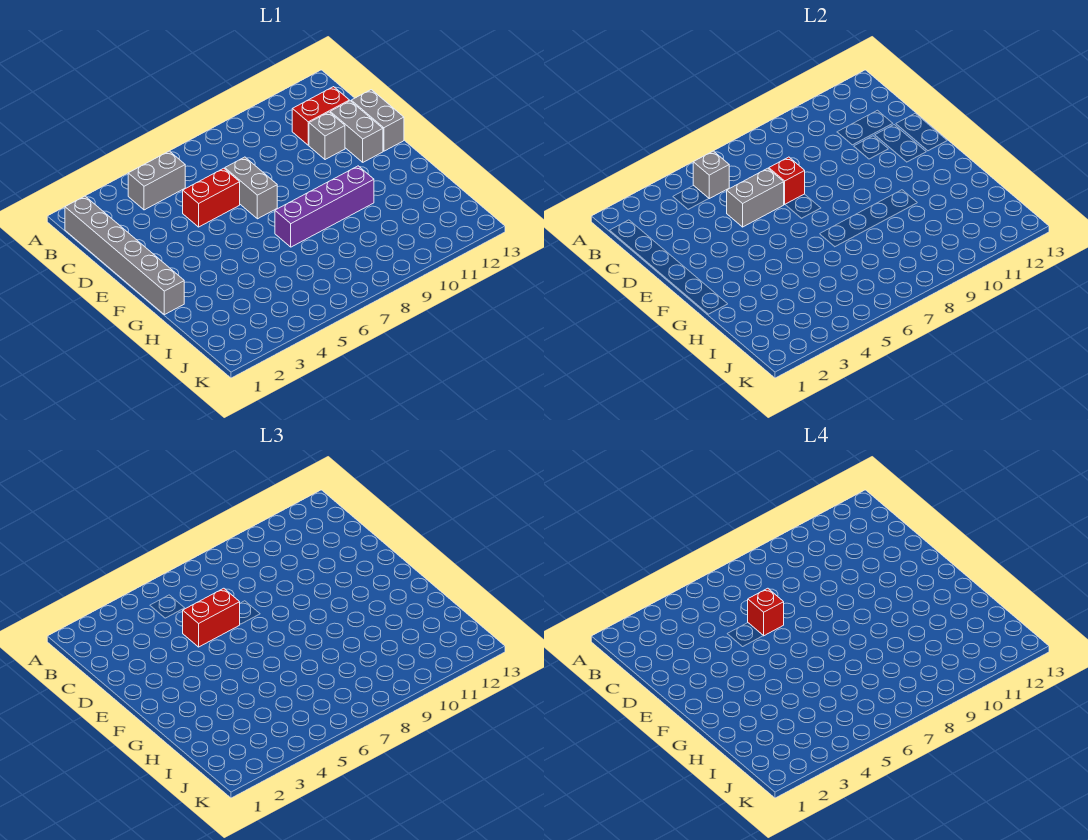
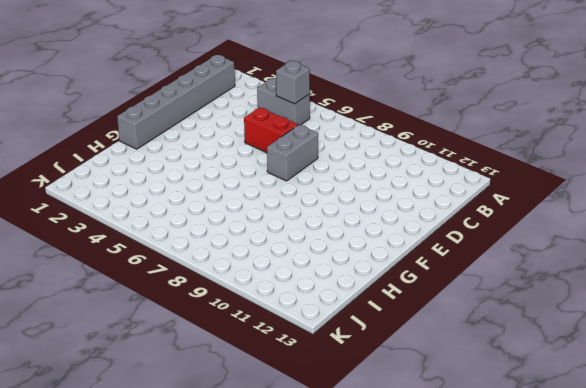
none -> red brick C11:C12 level 1
none -> grey brick D11 level 1
none -> grey brick D12:E12 level 1

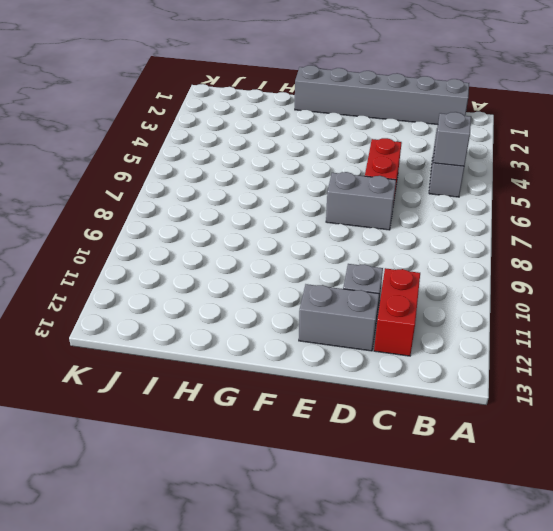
none -> grey brick D13:E13 level 1
none -> purple brick G7:G10 level 1
none -> grey brick D5:D6 level 2

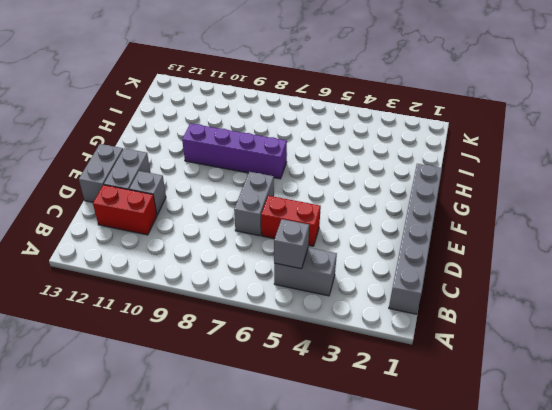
none -> grey brick D5:D6 level 2
none -> red brick D7 level 2
none -> red brick D5:D6 level 3

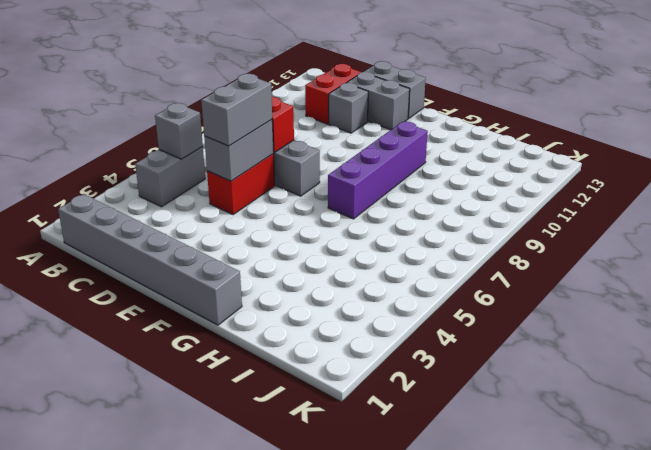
grey brick D5:D6 level 3 -> red brick D5:D6 level 3
none -> red brick D6 level 4

